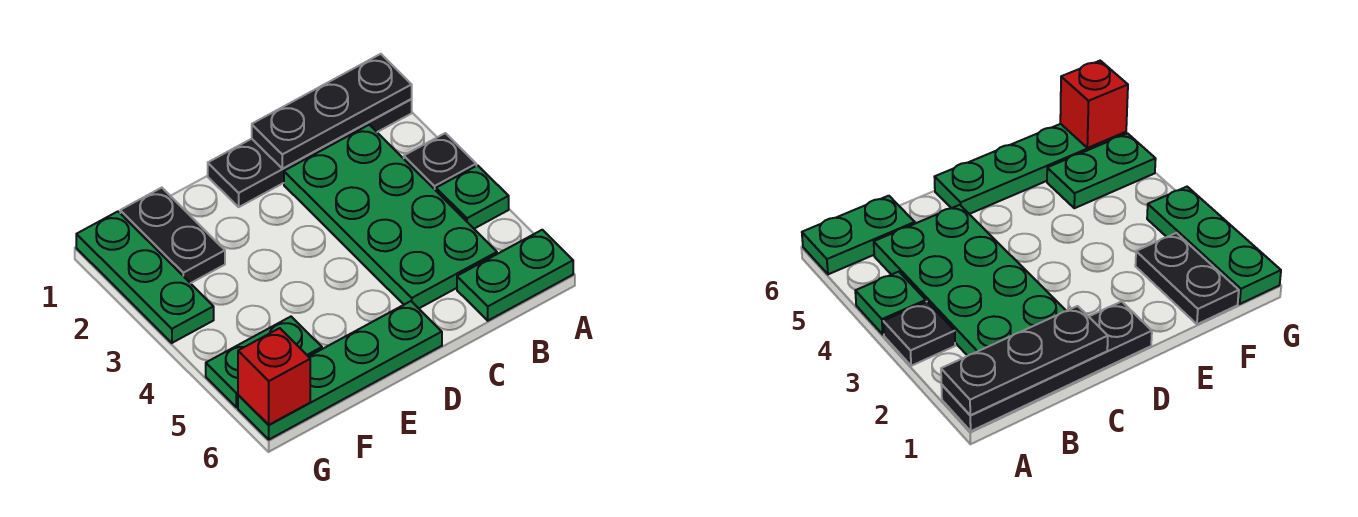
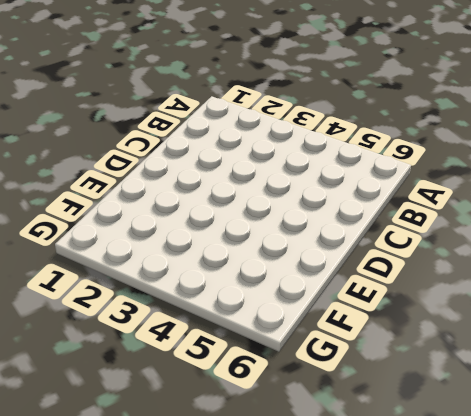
none -> black plate A1:D1 level 1
none -> black plate A3 level 1

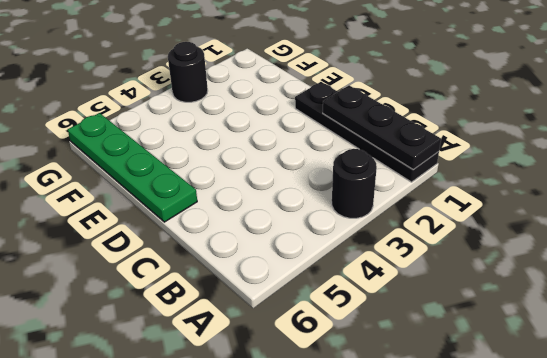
black round brick A3 level 1 -> black plate A3 level 1
black round brick G3 level 1 -> green plate G1:G3 level 1
none -> green plate A4 level 1
none -> green plate A6:B6 level 1

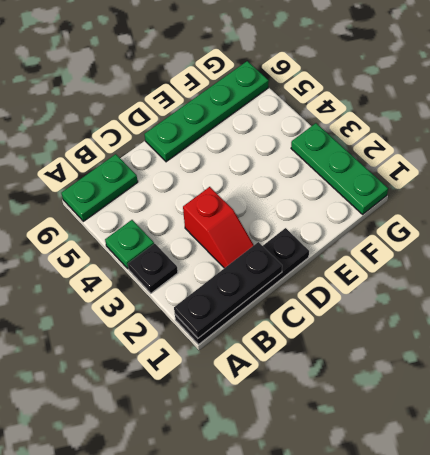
red slope C2:C3 level 1 top 3 -> green plate B2:C5 level 1
none -> black plate F1:F2 level 1
none -> green plate F5:G5 level 1

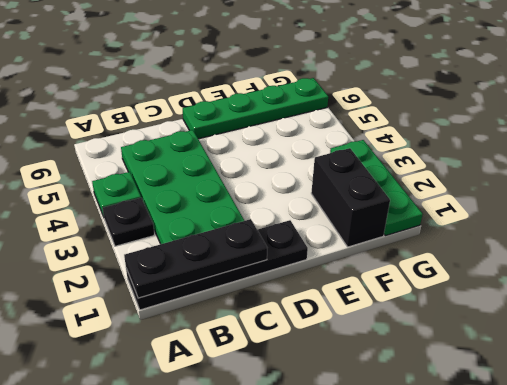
black brick F1:F2 level 1 -> black plate F1:F2 level 1
none -> green plate A6:B6 level 1
none -> green plate F5:G5 level 1

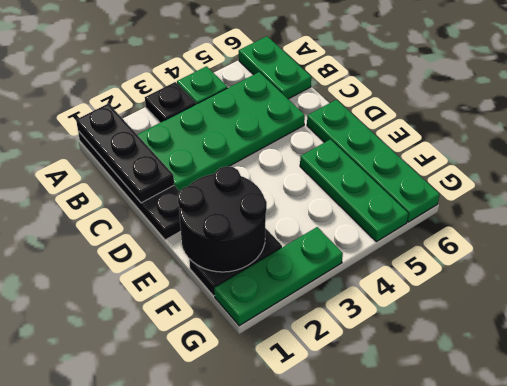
black round brick E1:F2 level 2 -> none
green plate E5:G5 level 1 -> green plate F5:G5 level 1
none -> red brick G6 level 2

